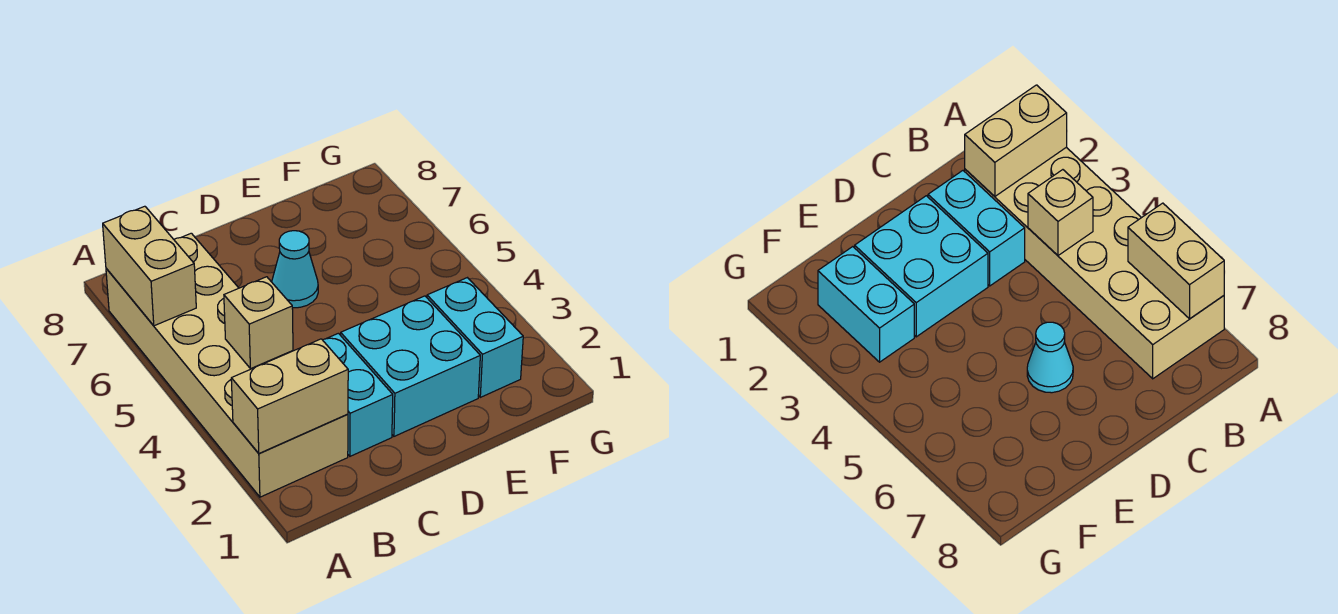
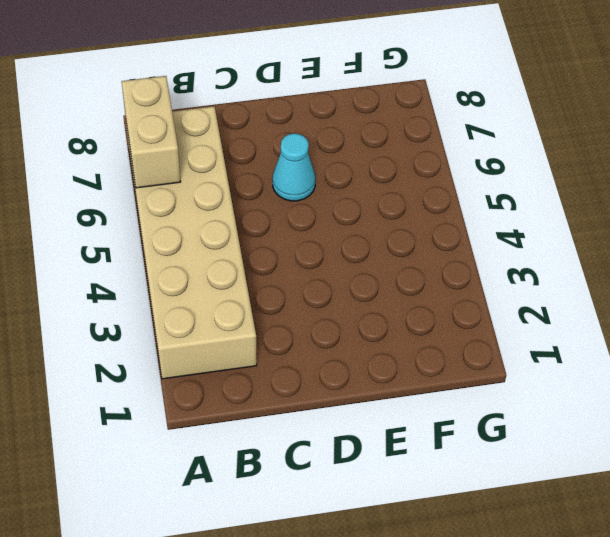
none -> cyan brick C2:C3 level 1
none -> cyan brick D2:E3 level 1

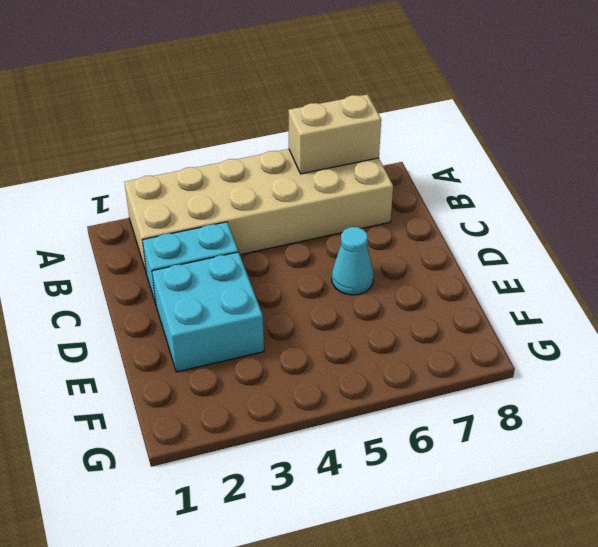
none -> cyan brick F2:F3 level 1
none -> tan brick A2:B2 level 2

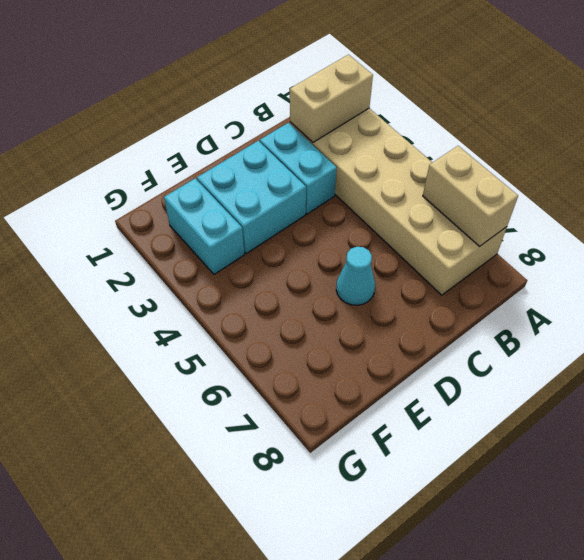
none -> tan brick B4 level 2

